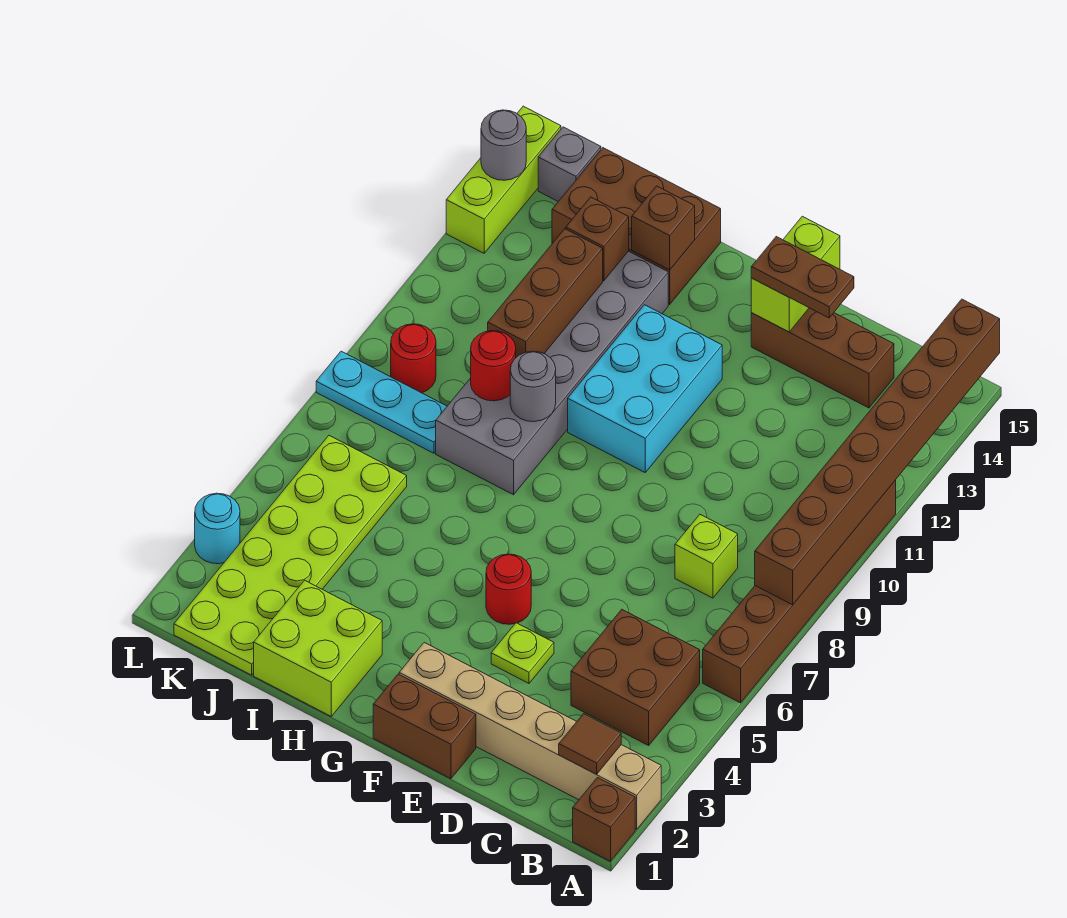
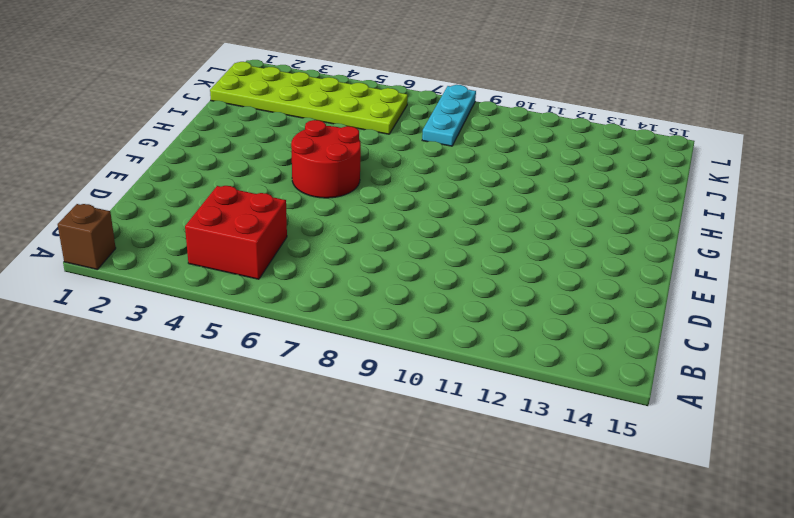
red brick B4:C5 level 1 -> brown brick B4:C5 level 1
red round brick F5:G6 level 1 -> red round brick F5 level 1
none -> tan brick A2:F2 level 1
none -> brown brick A6:A11 level 1
none -> lime brick C8 level 1

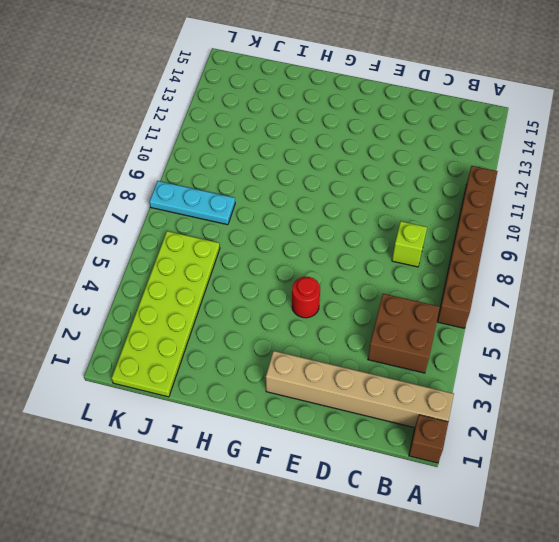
none -> brown brick C14:E14 level 1
none -> brown brick E1:F1 level 1
none -> lime plate E4 level 1

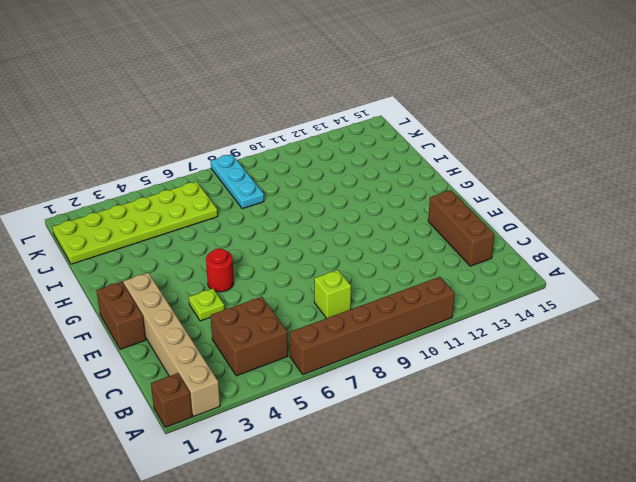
none -> cyan brick F10:G12 level 1
none -> lime brick H1:I2 level 1
none -> grey brick H8:I13 level 1

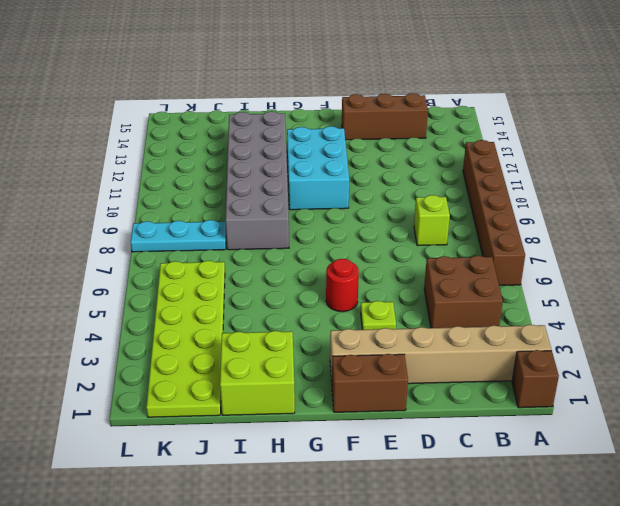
none -> brown brick H14:J15 level 1
none -> red round brick K9 level 1
none -> grey brick K15 level 1

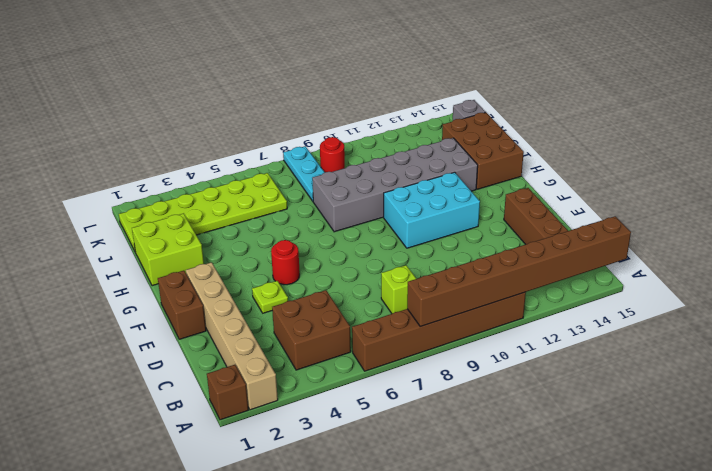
none -> cyan round brick L3 level 1
none -> lime brick L13:L15 level 1
none -> brown tile B2 level 2

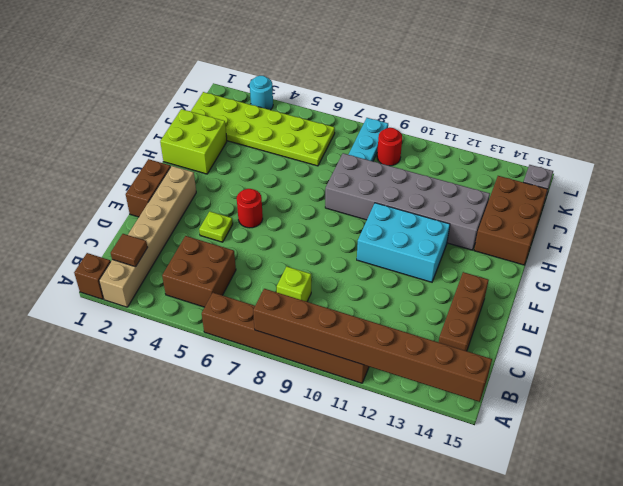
none -> lime brick L13:L15 level 1
none -> lime brick E14:E15 level 2
none -> grey round brick H9 level 2

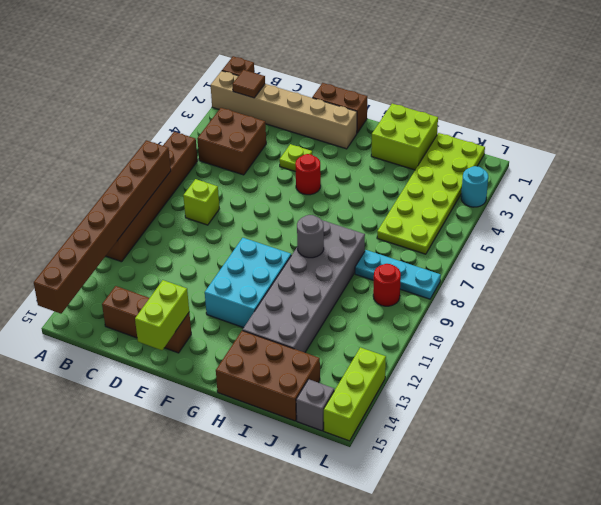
none -> brown brick H14 level 2
none -> red round brick I9 level 2
none -> brown brick I10:I12 level 2

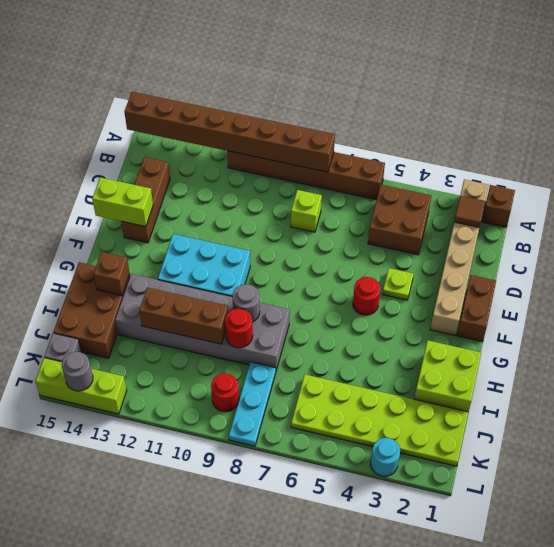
none -> brown brick I13 level 2
none -> brown plate D14:E14 level 3

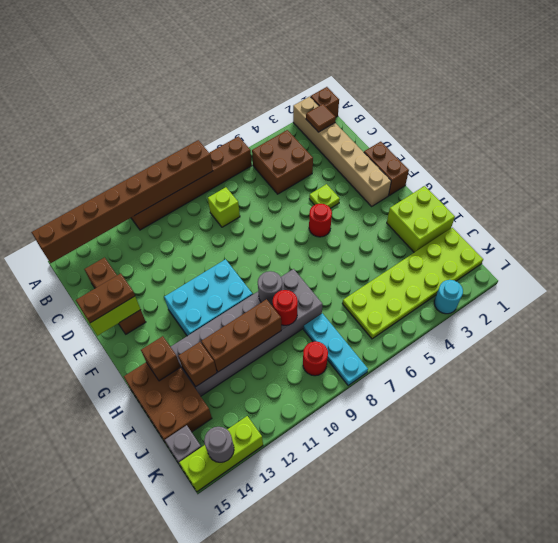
brown plate E14:E15 level 3 -> brown plate D14:E14 level 3

